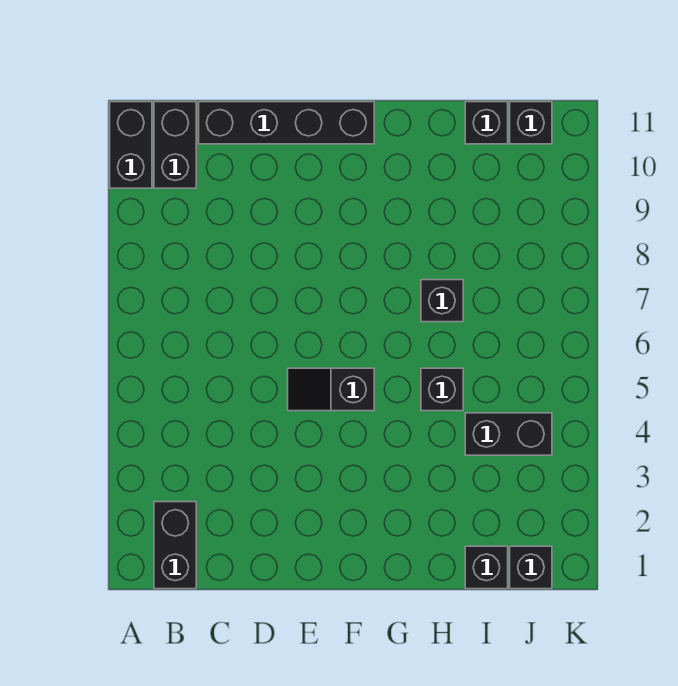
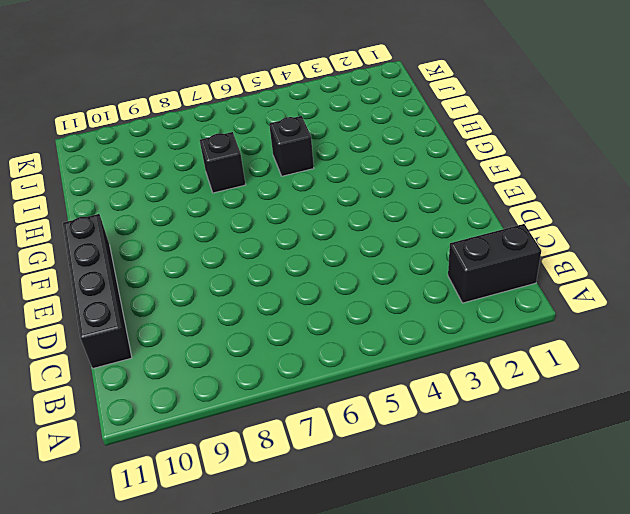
none -> black brick A10:A11 level 1
none -> black brick B10:B11 level 1
none -> black slope E5:F5 level 1 top F

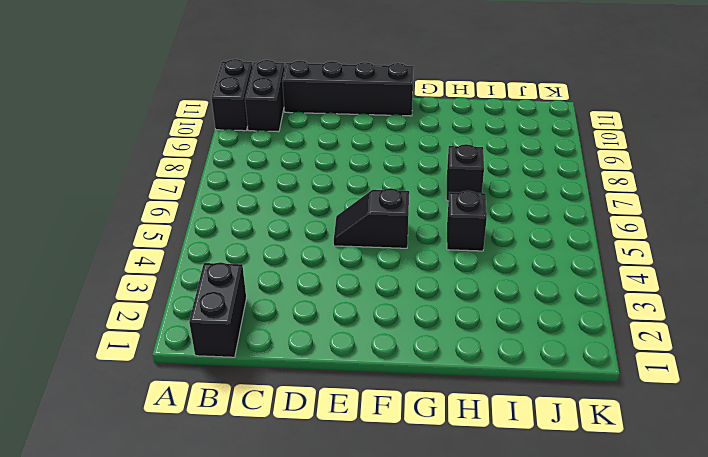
none -> black brick I1 level 1
none -> black brick I4:J4 level 1
none -> black brick I11 level 1

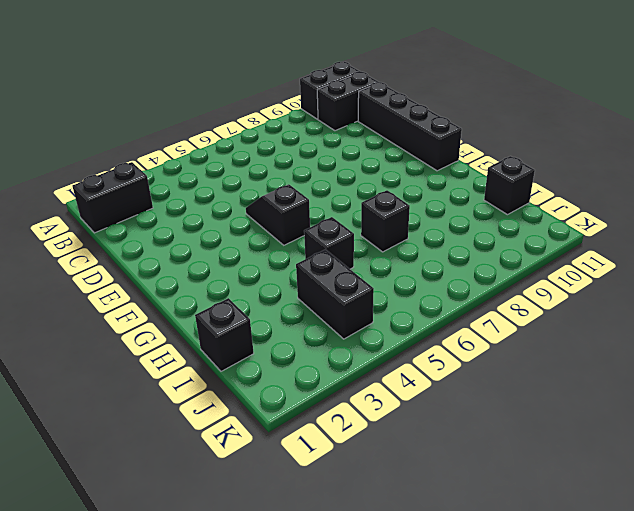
none -> black brick J1 level 1
none -> black brick J11 level 1

